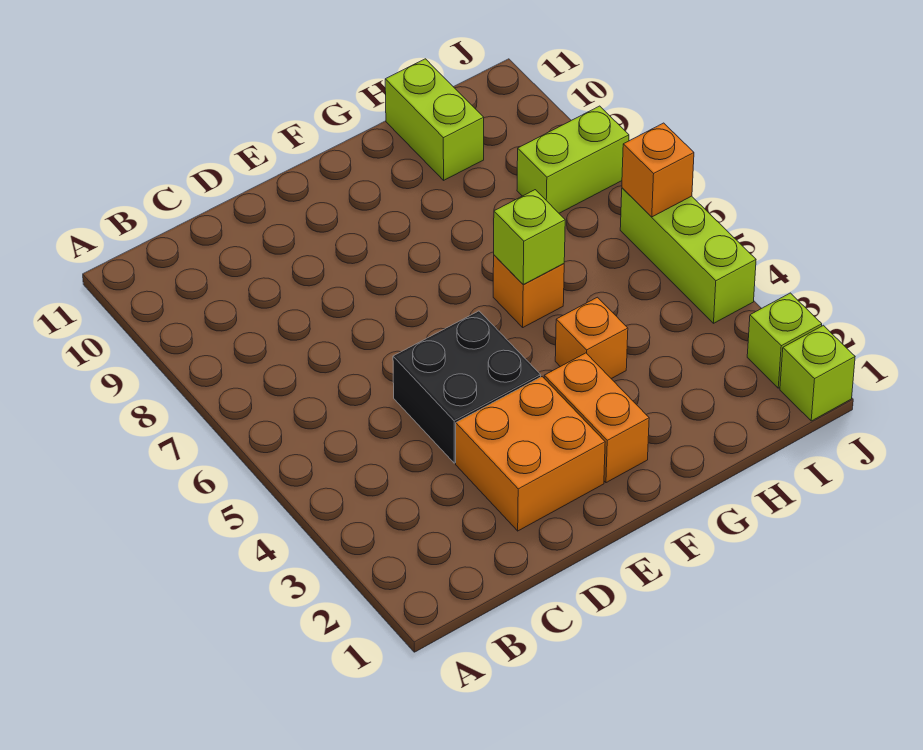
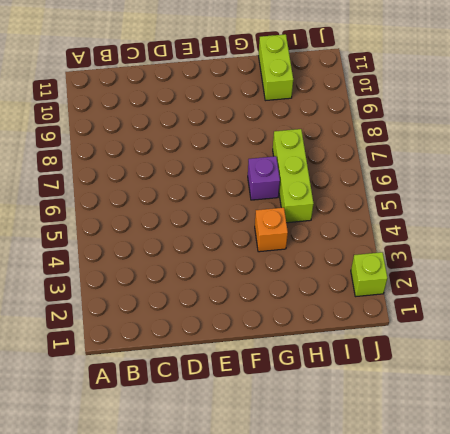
purple brick G6 level 1 -> orange brick G6 level 1
lime brick H5:H7 level 1 -> lime brick J4:J6 level 1
none -> orange brick D2:E3 level 1
none -> black brick D4:E5 level 1
none -> orange brick F2:F3 level 1

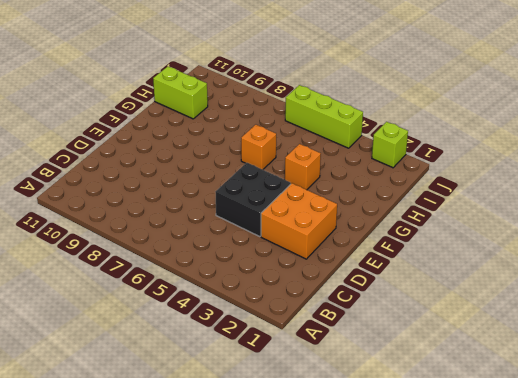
none -> orange brick F2:F3 level 1
none -> lime brick I8:J8 level 1
none -> lime brick J1 level 1

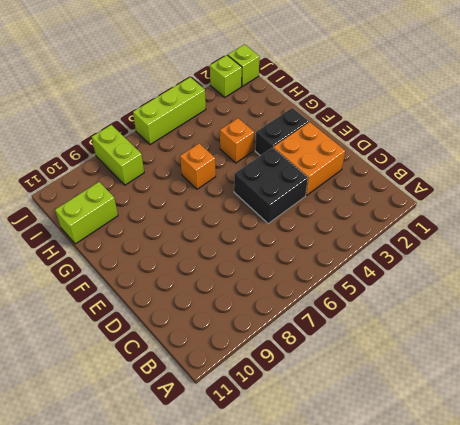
black brick F2:F3 level 1 -> orange brick F2:F3 level 1
none -> lime brick G6 level 2
none -> orange brick J6 level 2

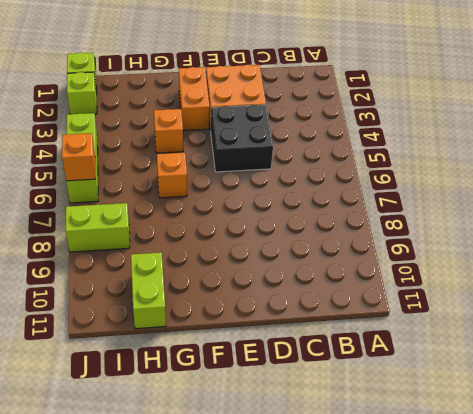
none -> lime brick G6 level 2

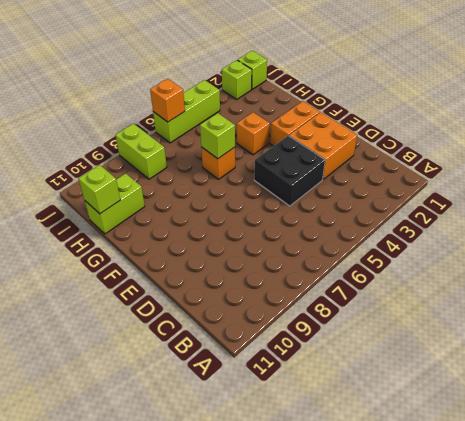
lime brick H11 level 2 -> none

